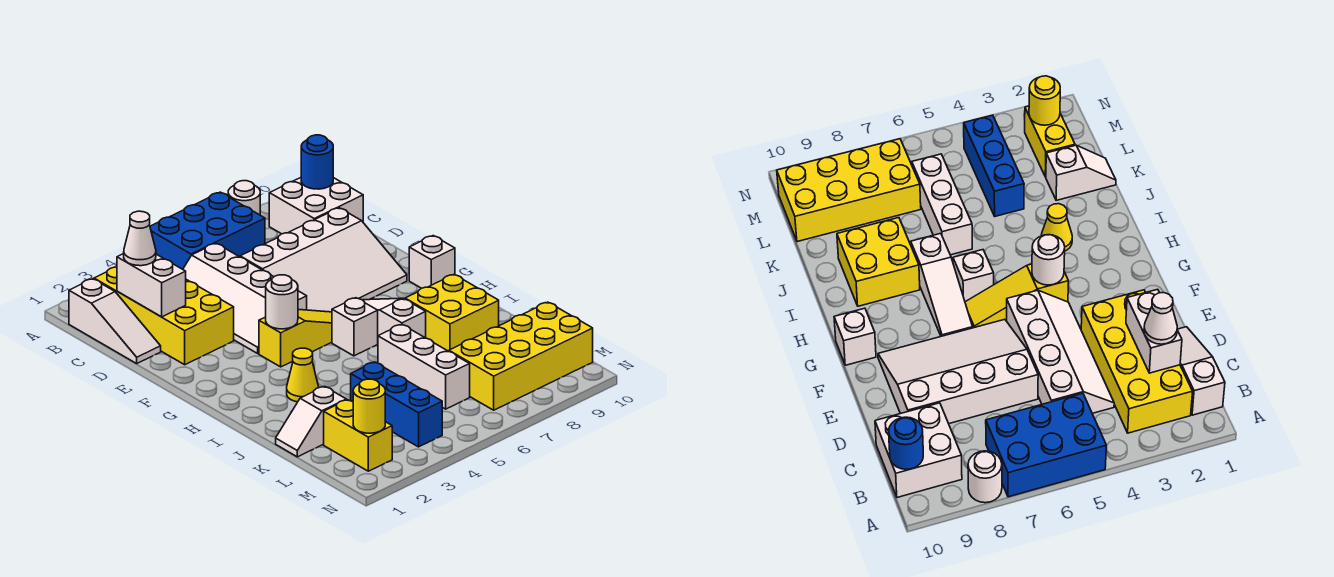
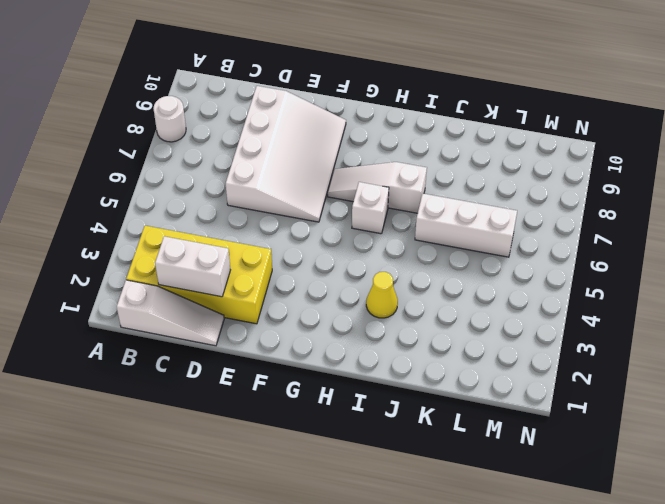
none -> blue brick A5:B7 level 1
none -> white brick B9:C10 level 1
none -> white slope C4:F5 level 1 top 5

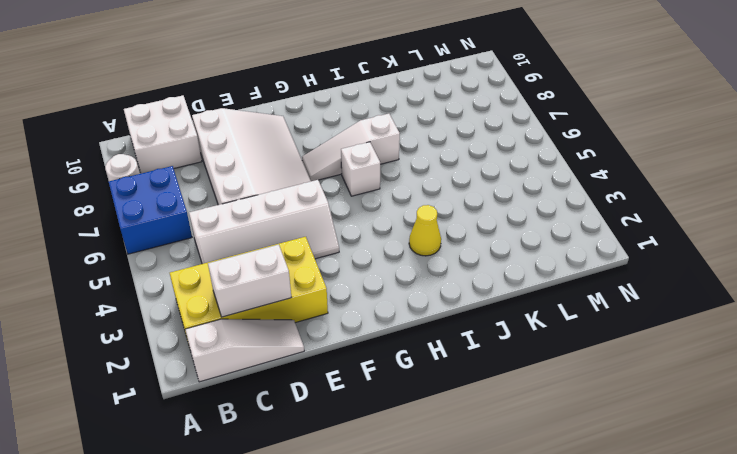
blue brick A6:B7 level 1 -> blue brick A5:B7 level 1
none -> yellow slope G4:G6 level 1 top 4
none -> white brick G10 level 1
none -> yellow brick I8:J9 level 1

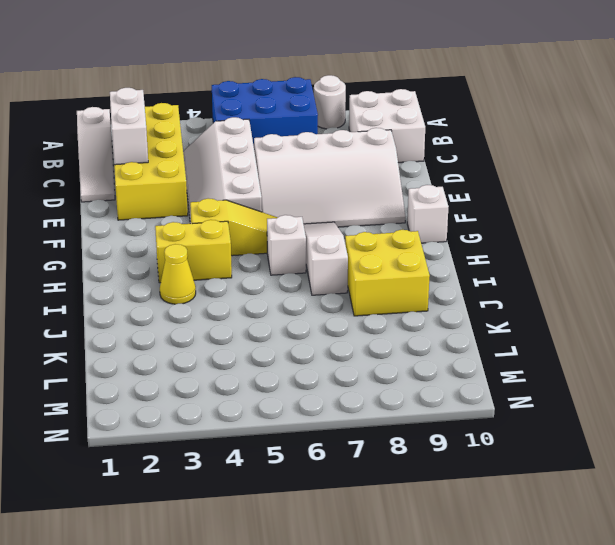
yellow brick H3:H4 level 1 -> yellow brick L2:M2 level 1
none -> white brick J6:L6 level 1
none -> white slope K1:K2 level 1 top 2
none -> blue brick K4:M4 level 1

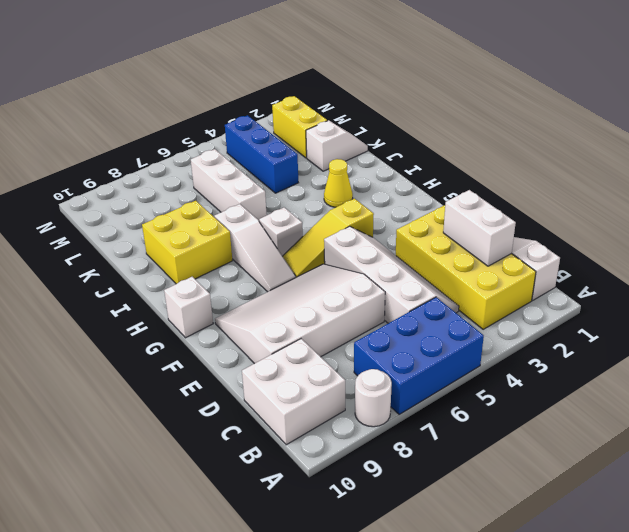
none -> yellow brick L7:M10 level 1
none -> blue round brick B10 level 2
none -> white round brick G4 level 2

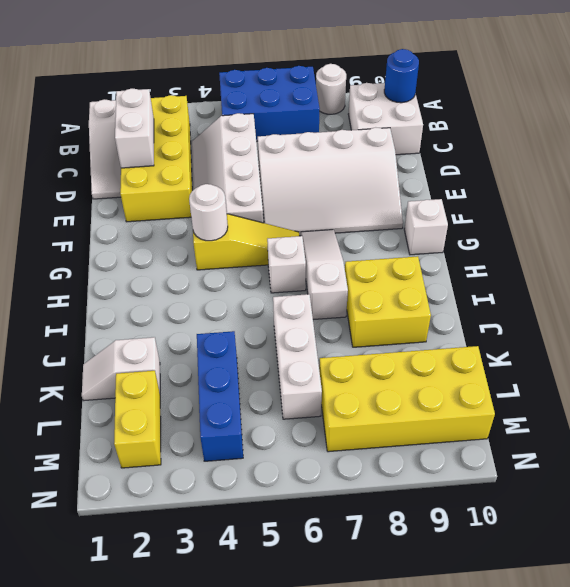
none -> yellow cone I3 level 1
none -> yellow round brick M2 level 2
none -> white cone C2 level 3

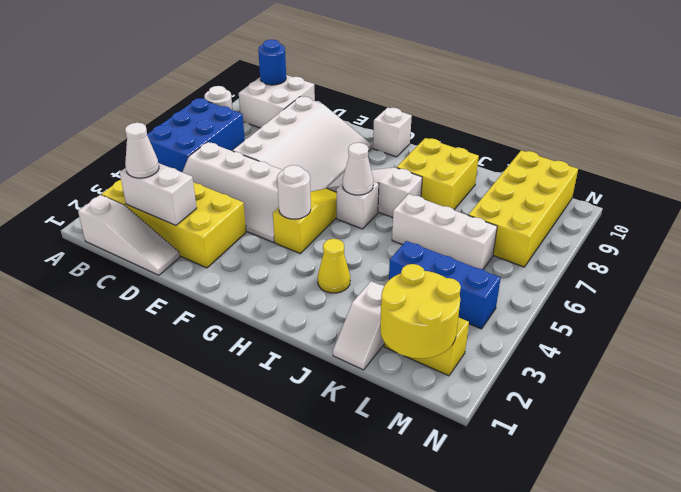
white cone H6 level 2 -> none
yellow round brick L1:M2 level 2 -> yellow round brick M2 level 2

